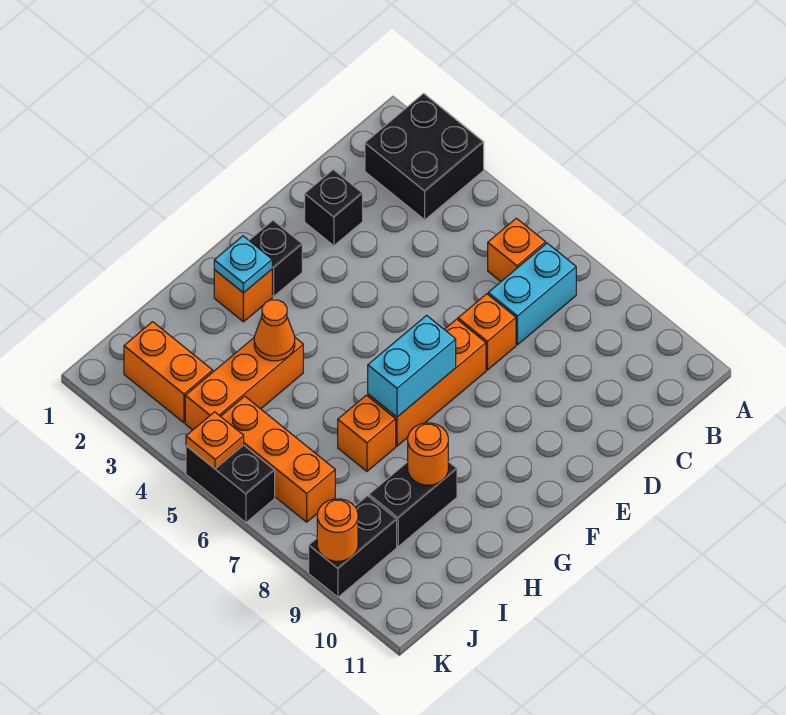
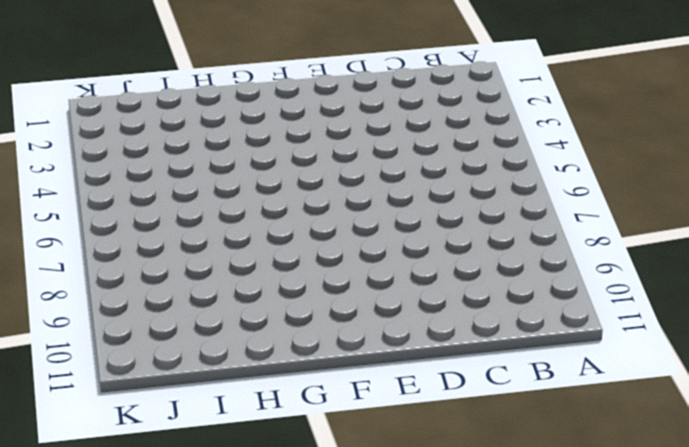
none -> black brick A2:B3 level 1
none -> orange brick B6 level 1
none -> cyan brick B7:C7 level 1

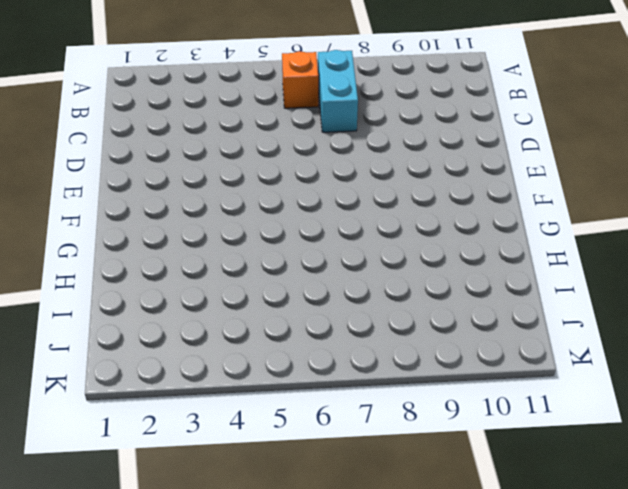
none -> black brick A2:B3 level 1
none -> black brick D2 level 1
none -> orange brick D7 level 1

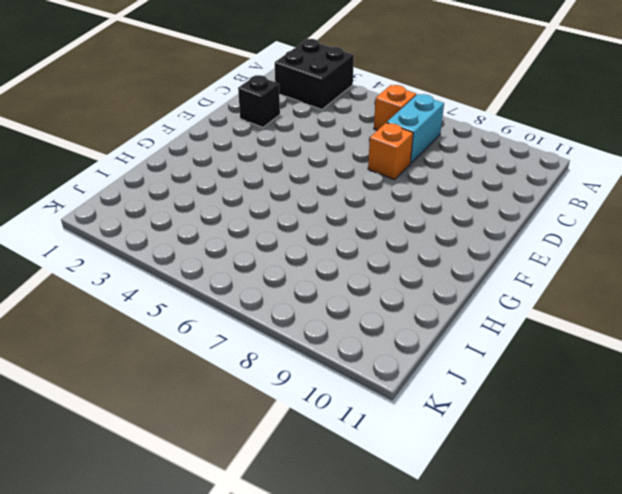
none -> orange brick E7:G7 level 1
none -> black brick F2 level 1
none -> orange brick G2 level 1

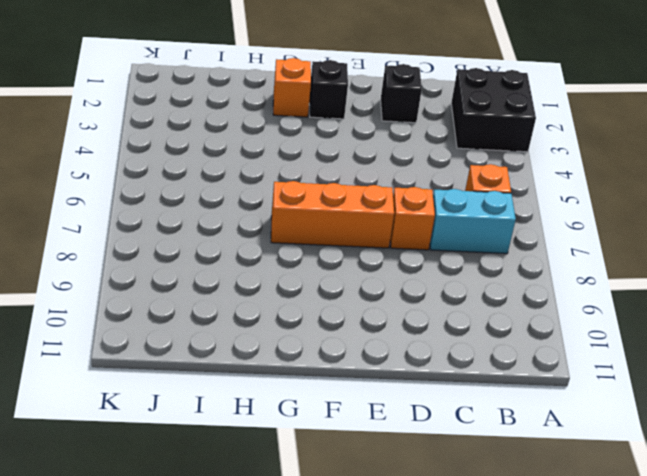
none -> orange brick H4:J4 level 1
none -> orange brick H7 level 1
none -> black brick H9:I9 level 1

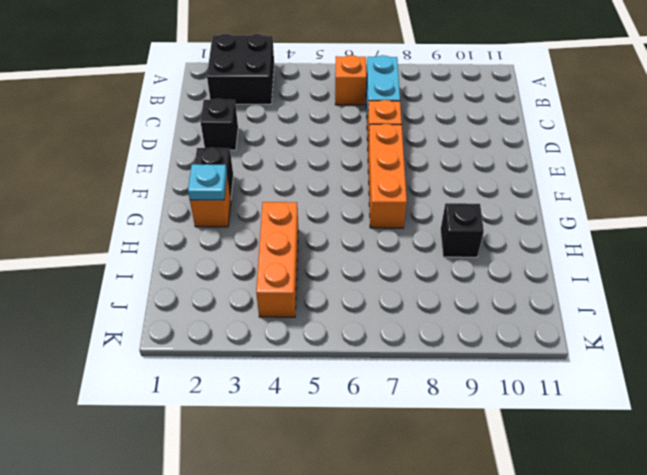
black brick H9 level 1 -> black brick H9:I9 level 1
none -> orange brick H7 level 1
none -> orange brick J2:J3 level 1
none -> orange brick J5:J7 level 1

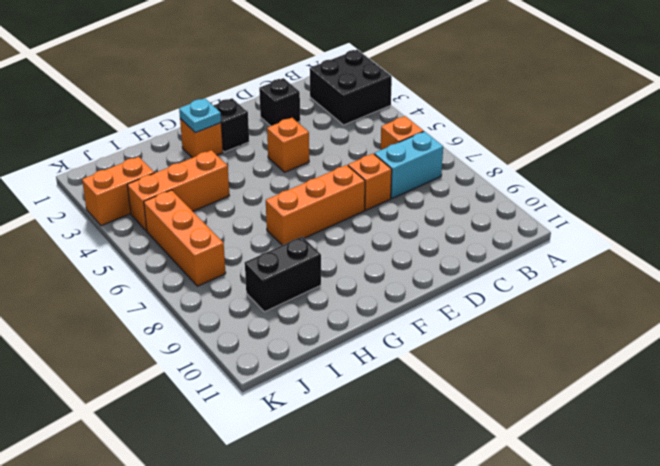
orange brick E4 level 1 -> orange brick H7 level 1
orange brick J3:K3 level 1 -> orange brick J2:J3 level 1
none -> black brick J9:K9 level 1
none -> black brick K5:K6 level 1
none -> cyan brick F7:G7 level 2

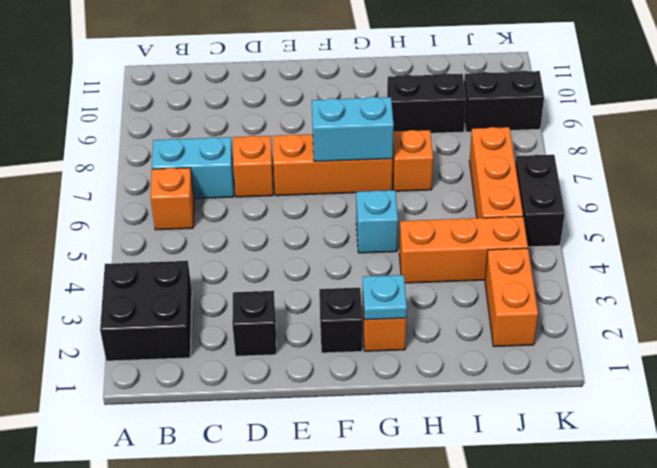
cyan brick G5 level 1 -> none
none -> orange cone H4 level 2
none -> orange round brick H9 level 2
none -> orange plate K5 level 2

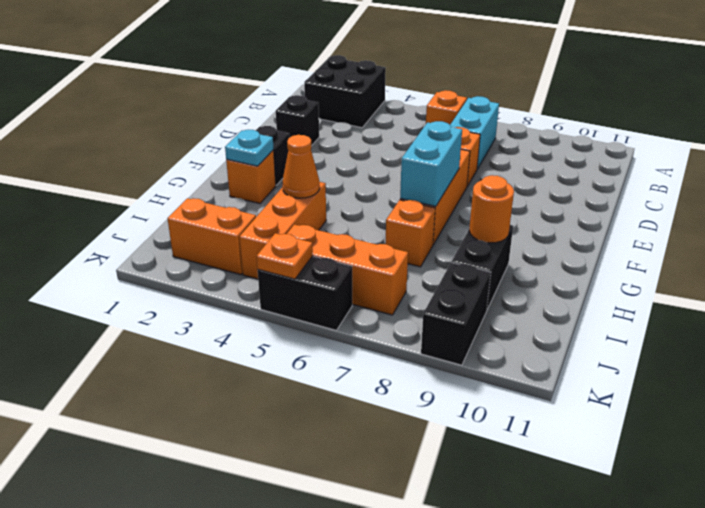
none -> orange round brick K9 level 2

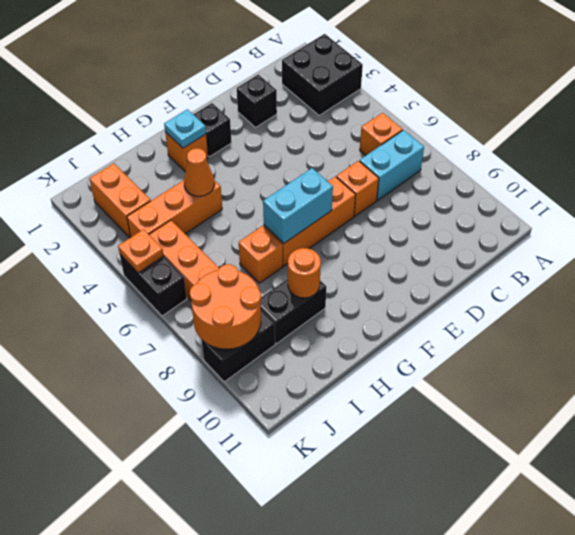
orange round brick J8:K9 level 2 -> orange round brick K9 level 2

